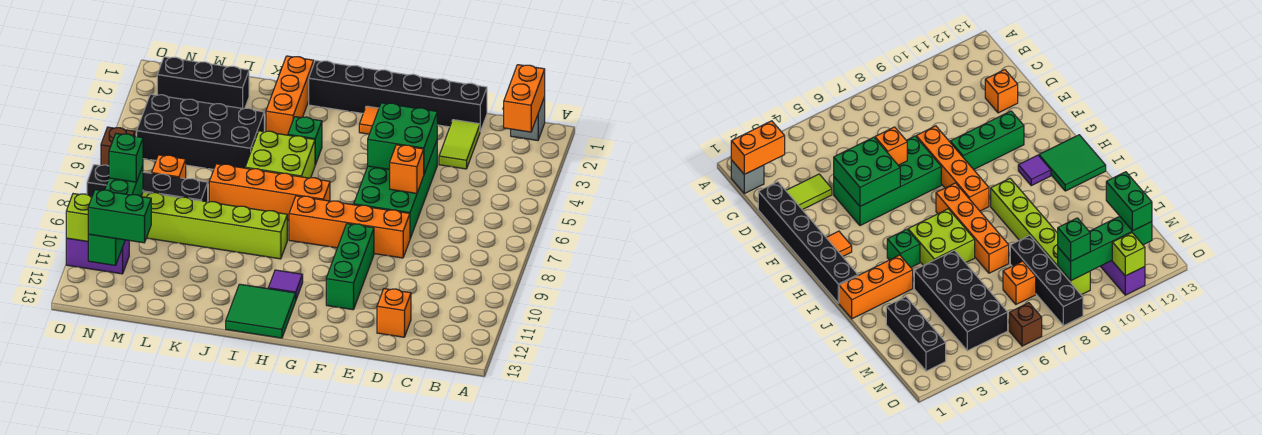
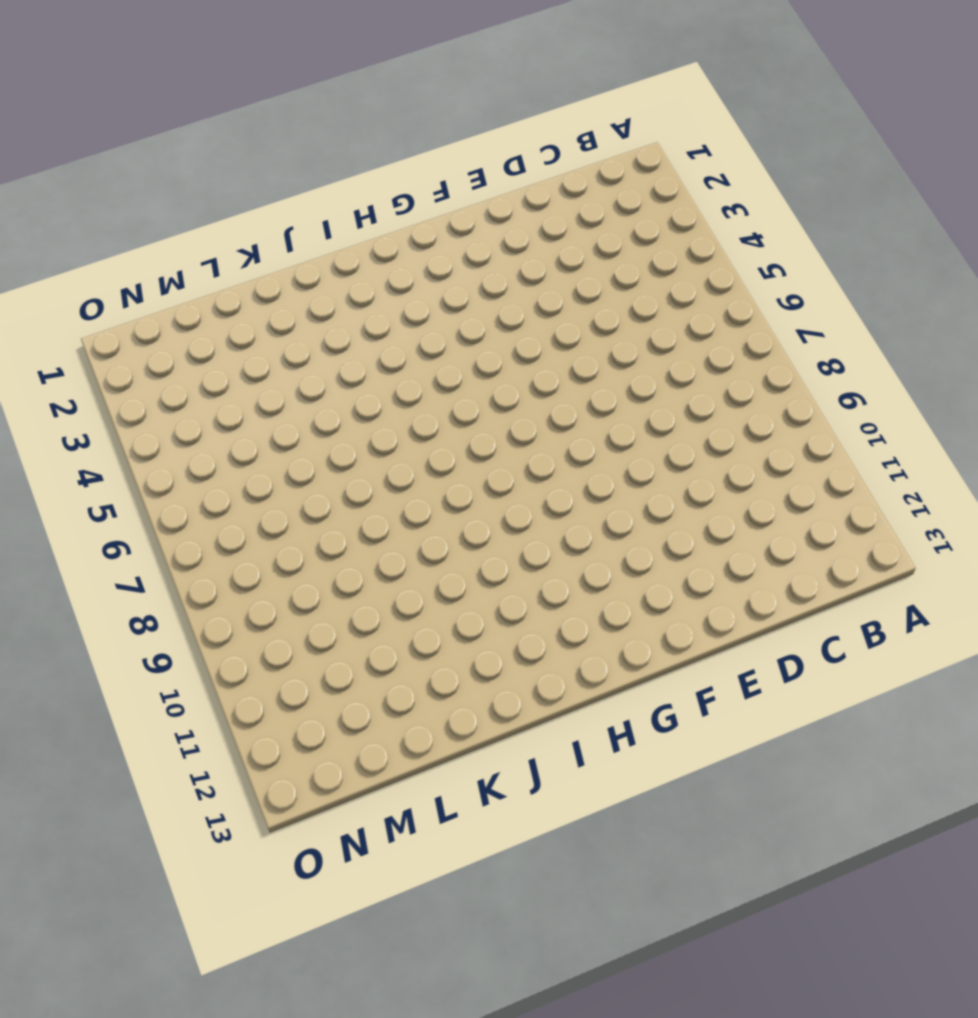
none -> grey brick B1 level 1
none -> black brick D1:I1 level 1
none -> lime tile D2:D3 level 1

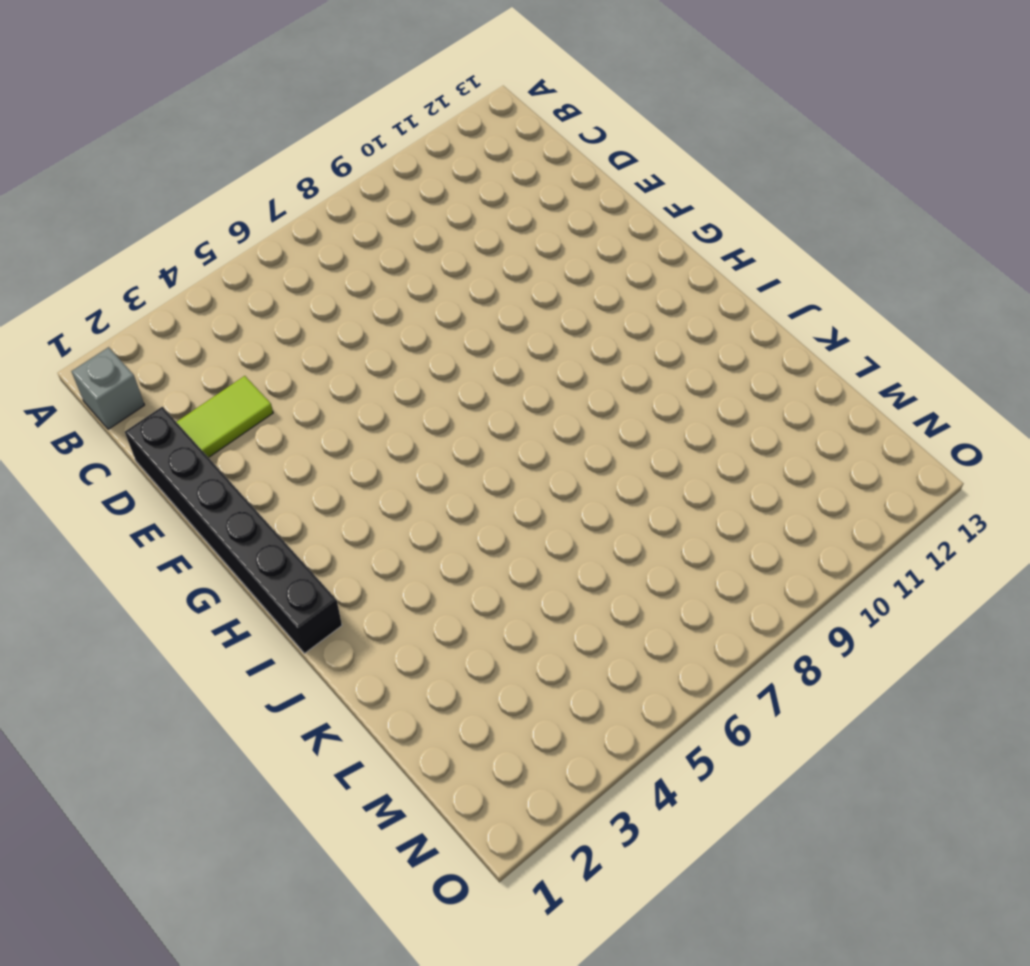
none -> orange brick D12 level 1
none -> green brick E4:F7 level 1
none -> orange brick E8:H8 level 1

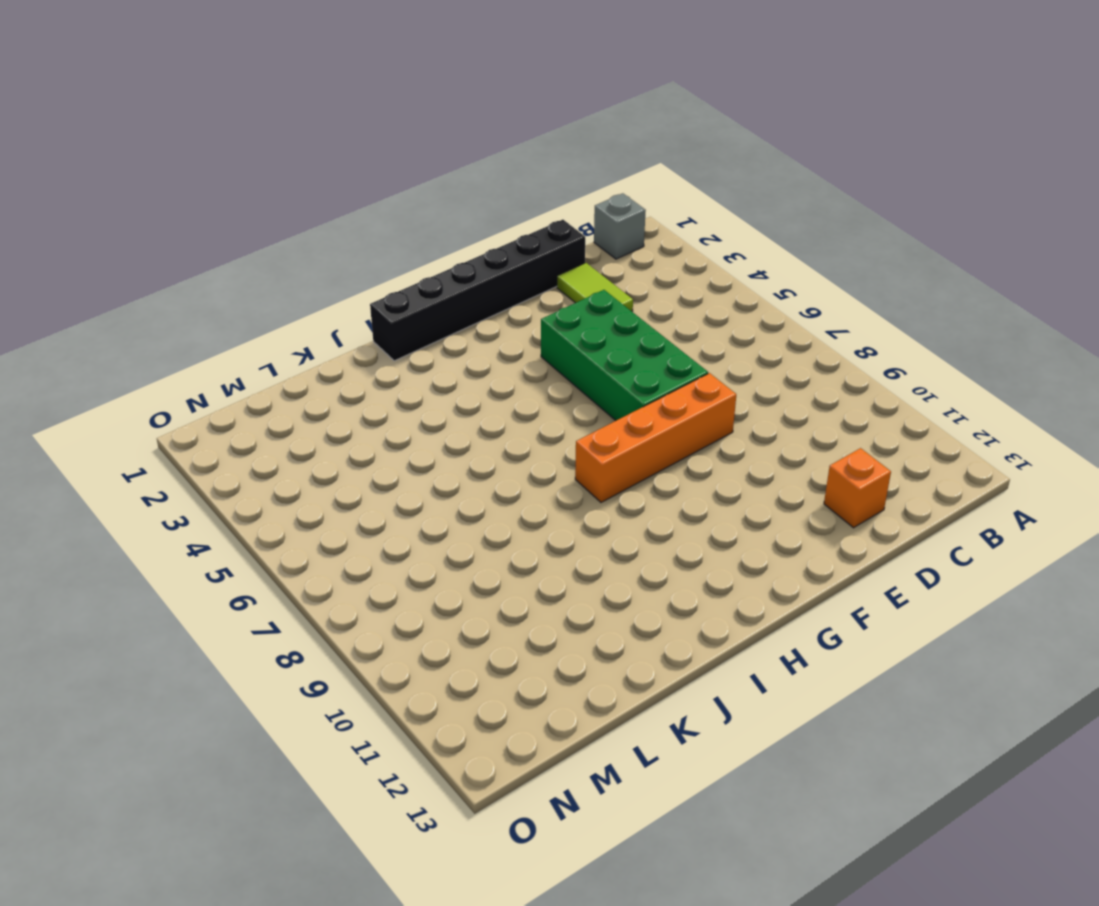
none -> green brick F9:F11 level 1
none -> orange tile G2 level 1
none -> orange brick H7:K7 level 1

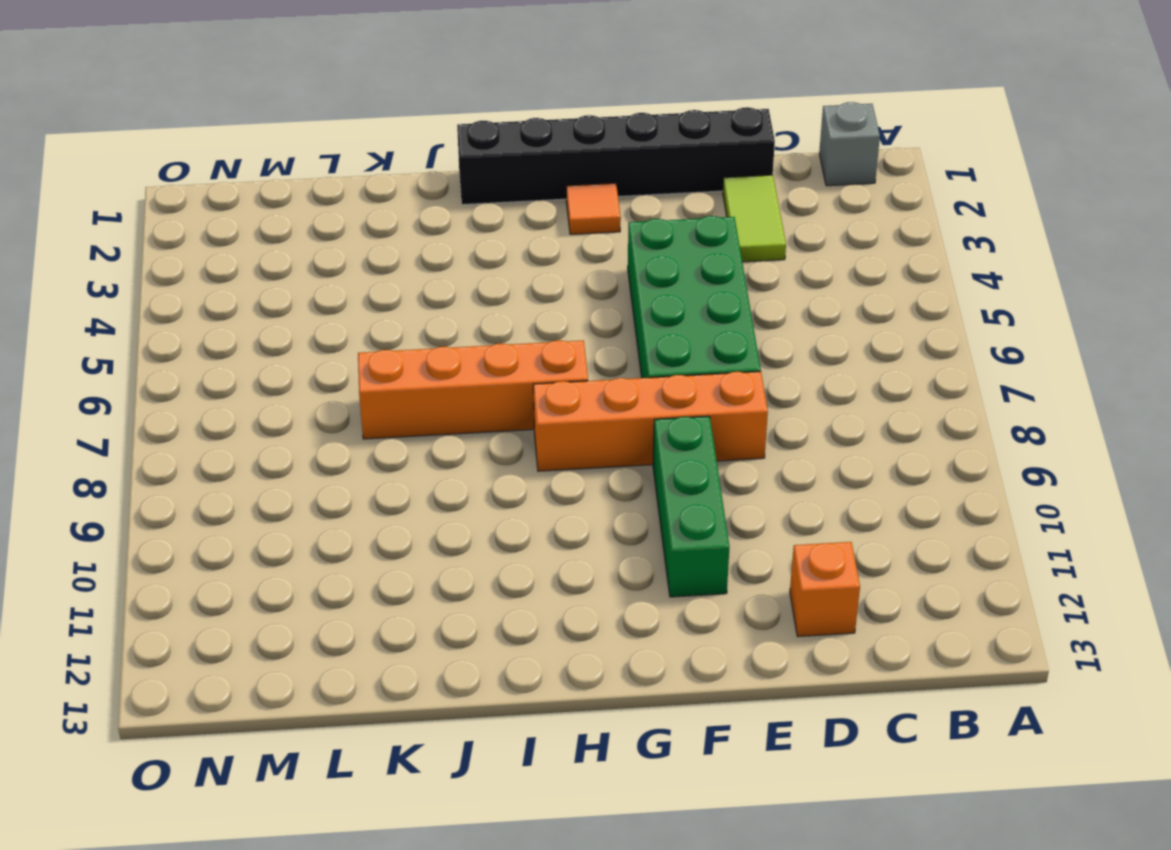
none -> purple tile H11 level 1
none -> green tile H12:I13 level 1
none -> green brick I4 level 1

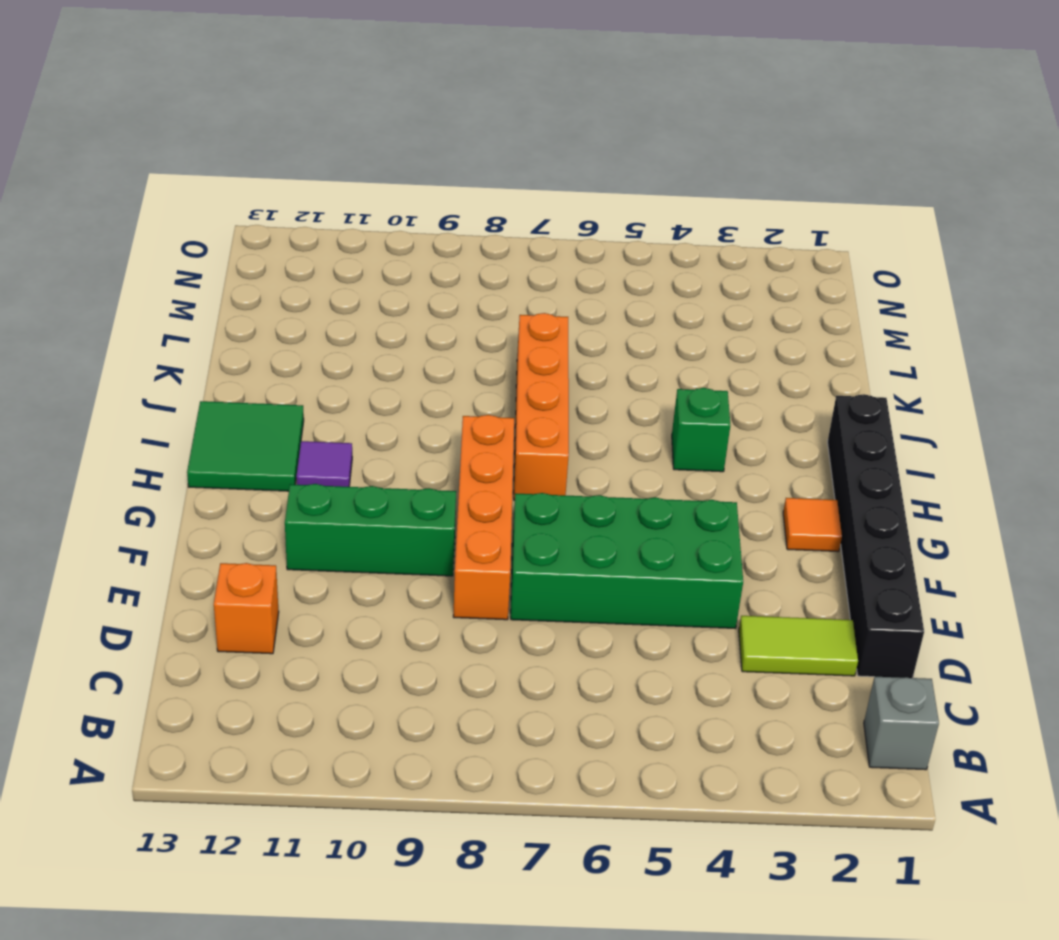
none -> lime brick I5:J6 level 1
none -> lime brick I9:N9 level 1
none -> orange brick J1:J3 level 1

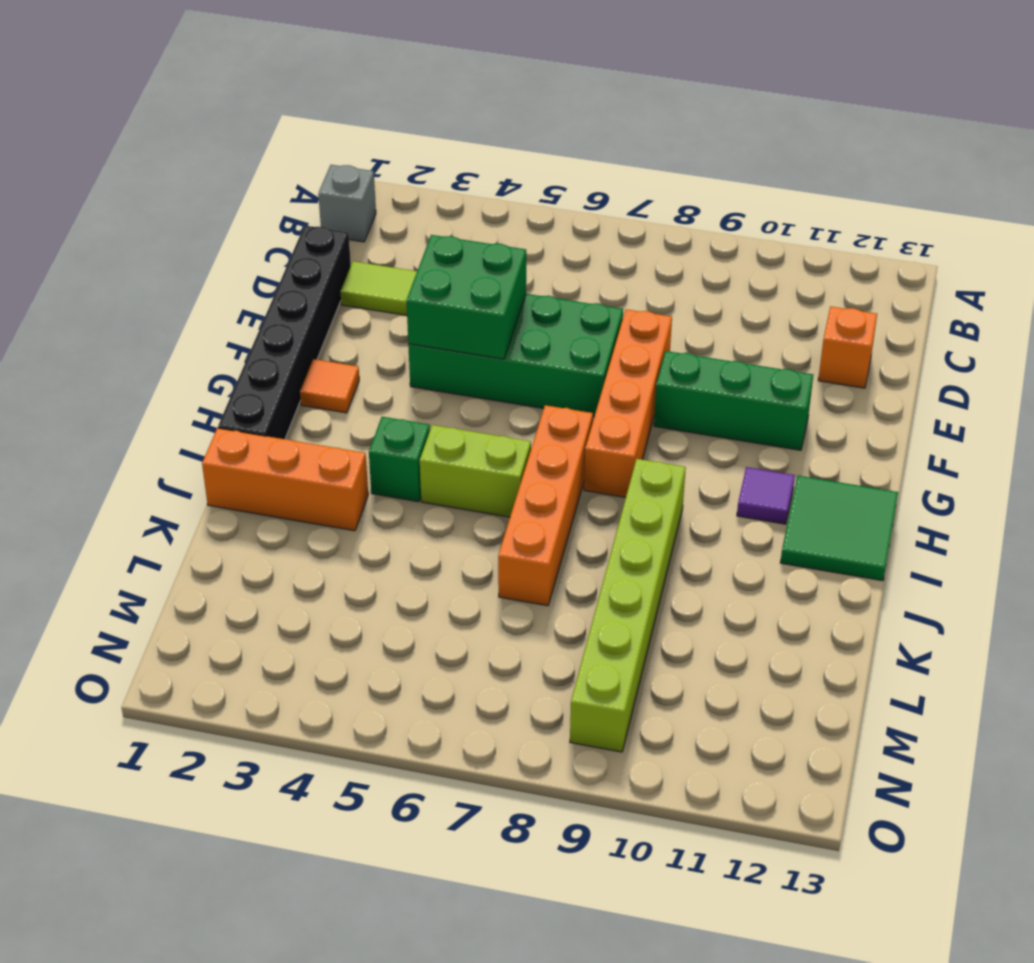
lime brick I5:I6 level 1 -> lime brick I5:J6 level 1
none -> black brick K4:N5 level 1
none -> black brick L2:N2 level 1
none -> black brick L8:O8 level 1

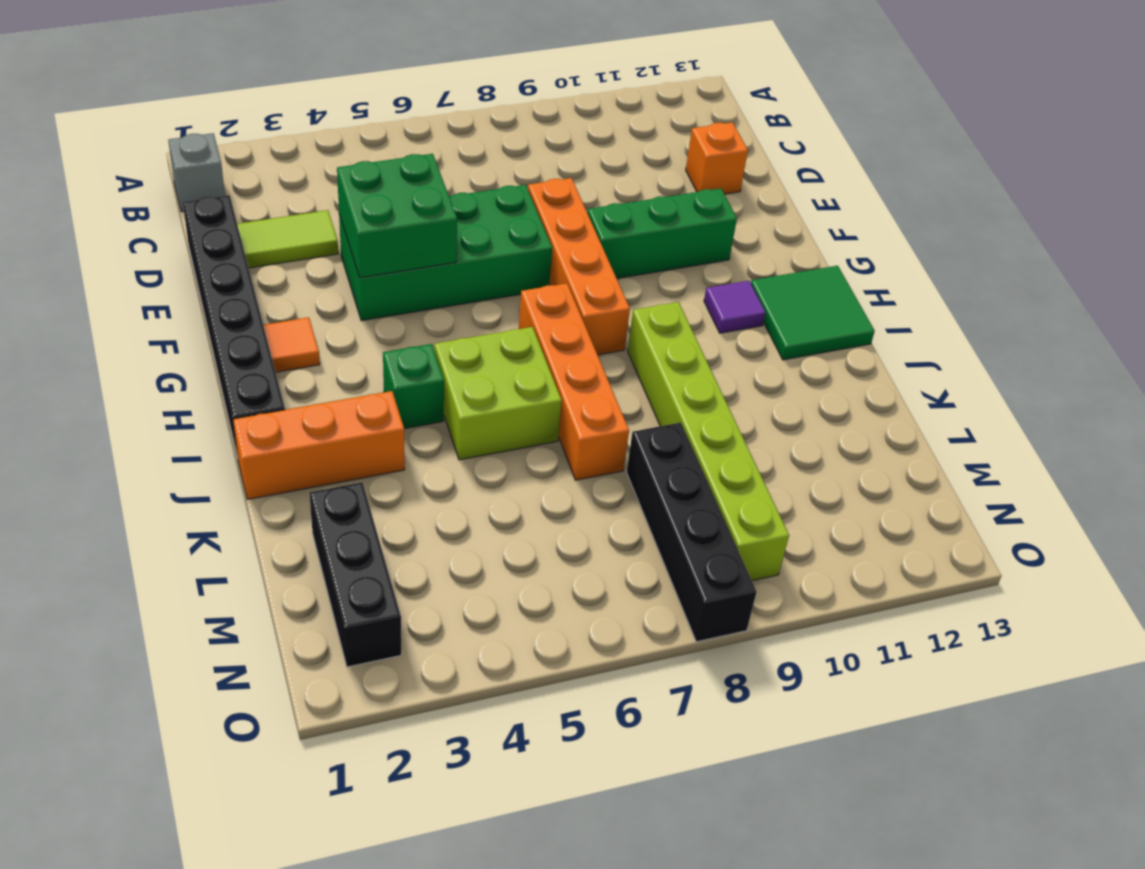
none -> black brick K4:N5 level 1
none -> orange brick M7 level 1
none -> purple brick N11:O11 level 1

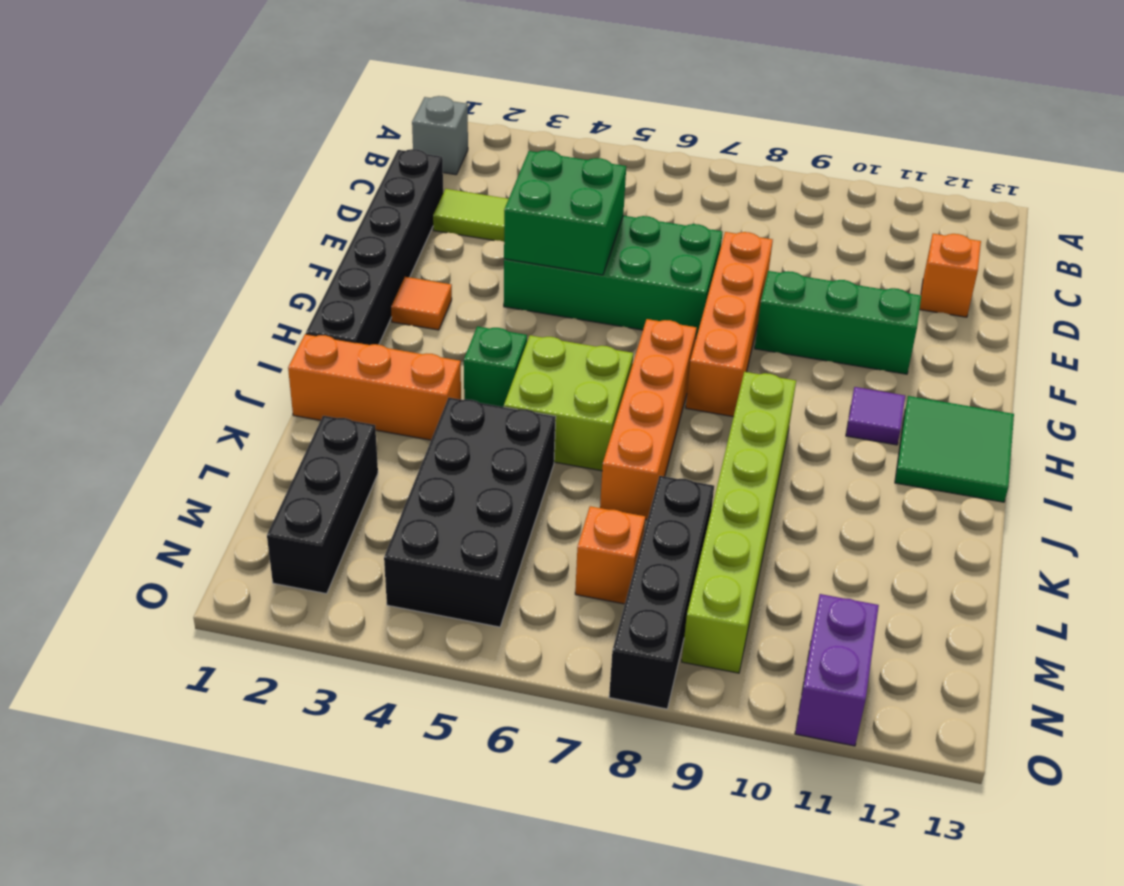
none -> brown brick O6 level 1
none -> orange brick B1:B2 level 2
none -> orange brick E6 level 2

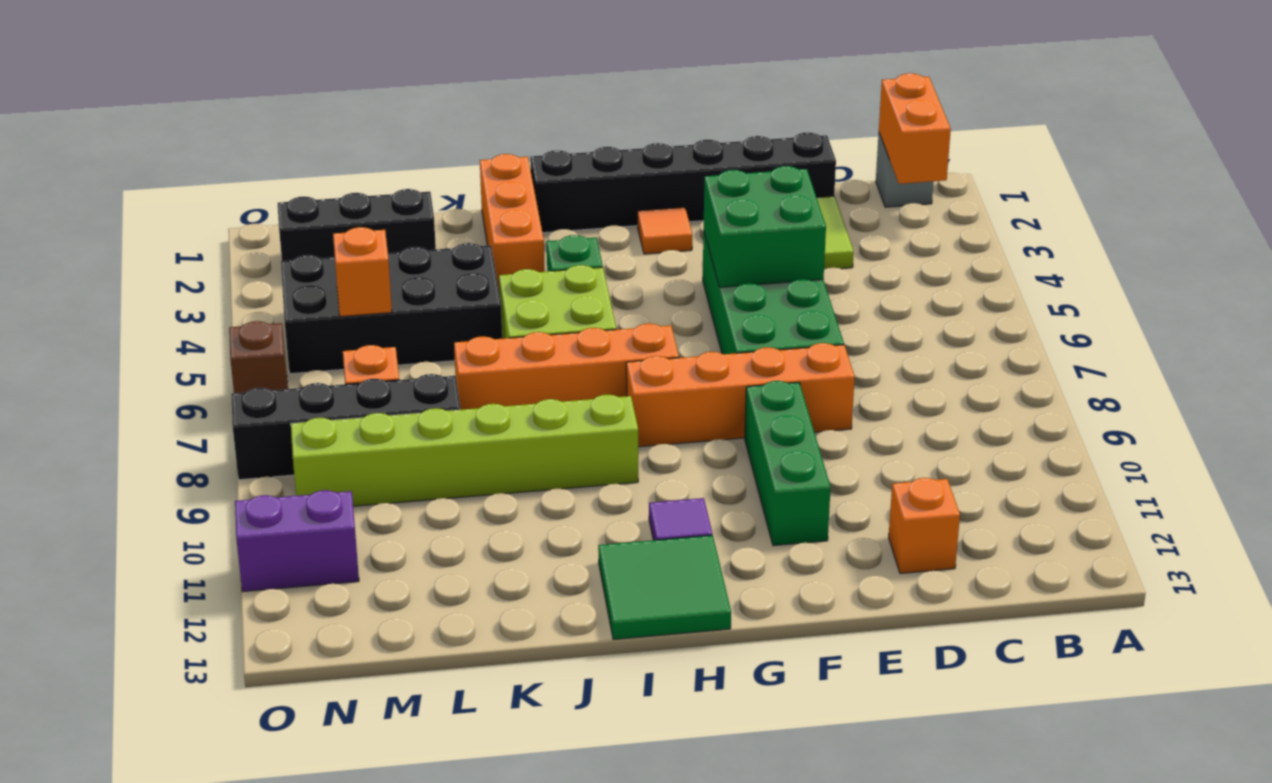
orange brick M5 level 2 -> orange brick E6 level 2
none -> green brick N9:N12 level 2
none -> lime brick O11 level 2
none -> green brick M12:N12 level 3

